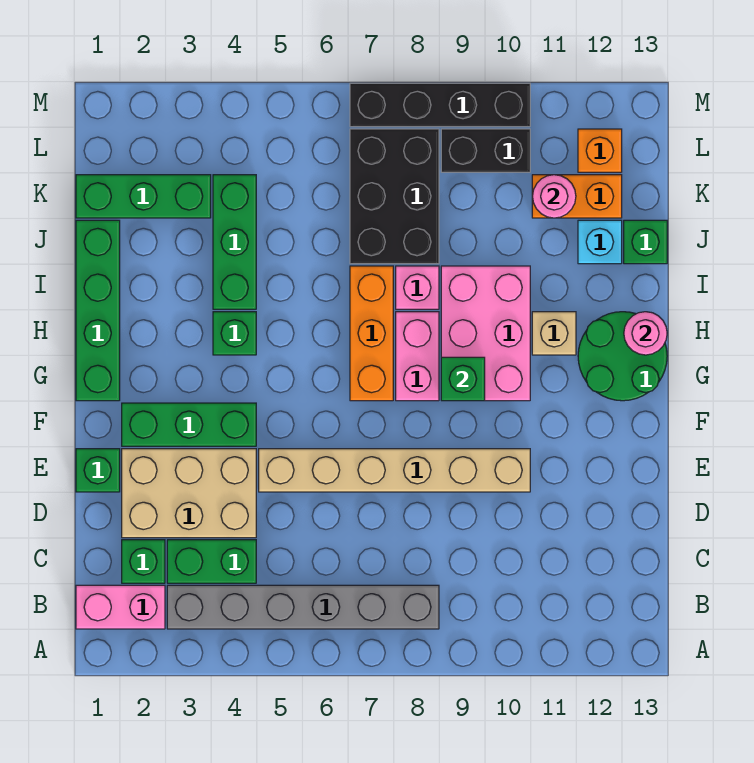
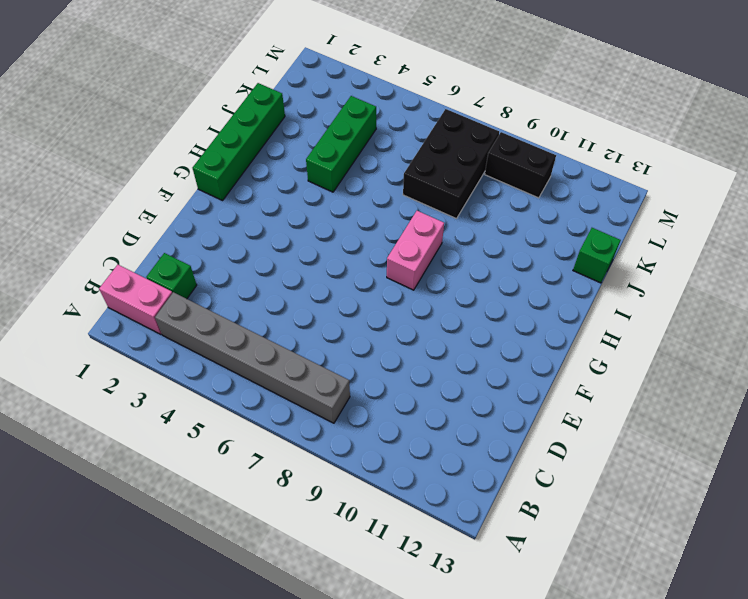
none -> green brick C3:C4 level 1
none -> tan brick D2:E4 level 1
none -> green brick E1 level 1

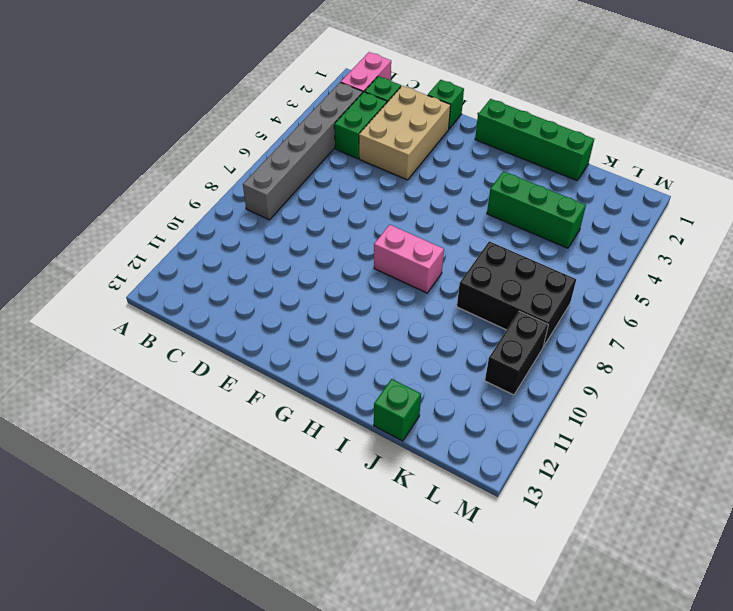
none -> tan brick E5:E10 level 1
none -> green brick F2:F4 level 1
none -> orange brick G7:I7 level 1

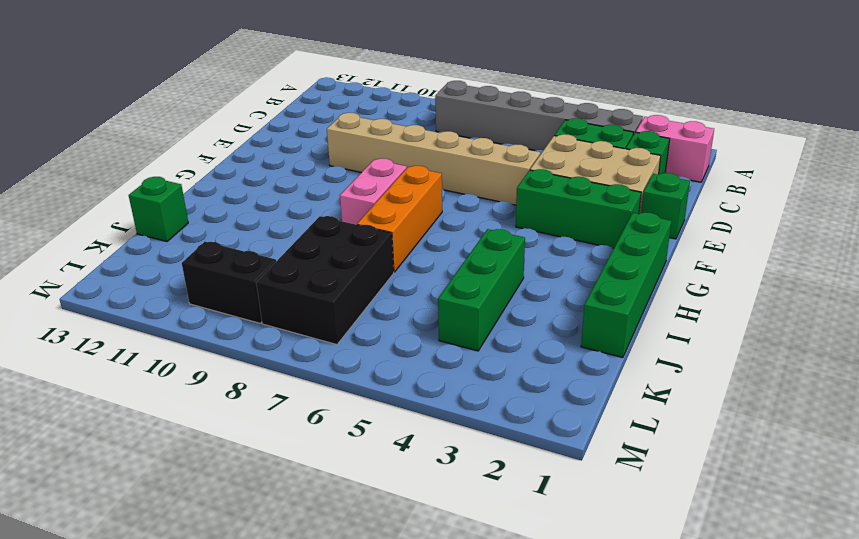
none -> pink brick G9:I10 level 1
none -> green round brick G12:H13 level 1
none -> green brick H4 level 1

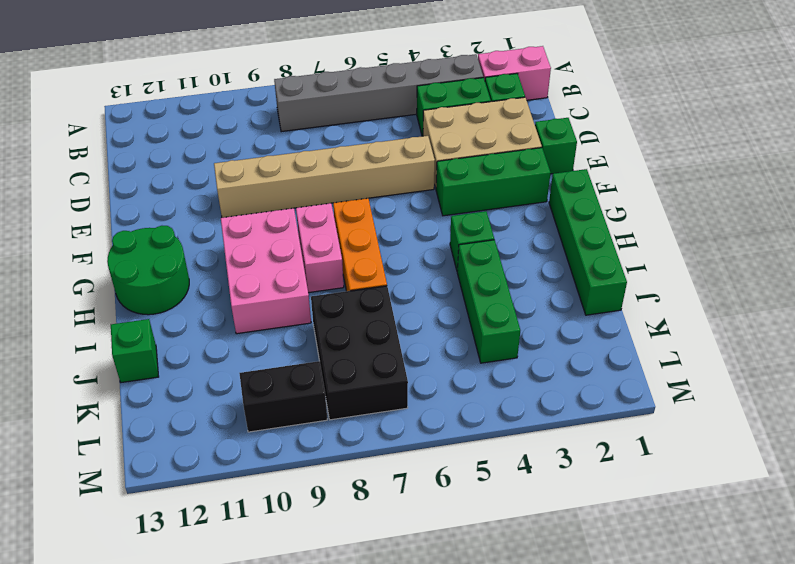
none -> tan brick H11 level 1
none -> pink brick I8 level 1
none -> cyan brick J12 level 1

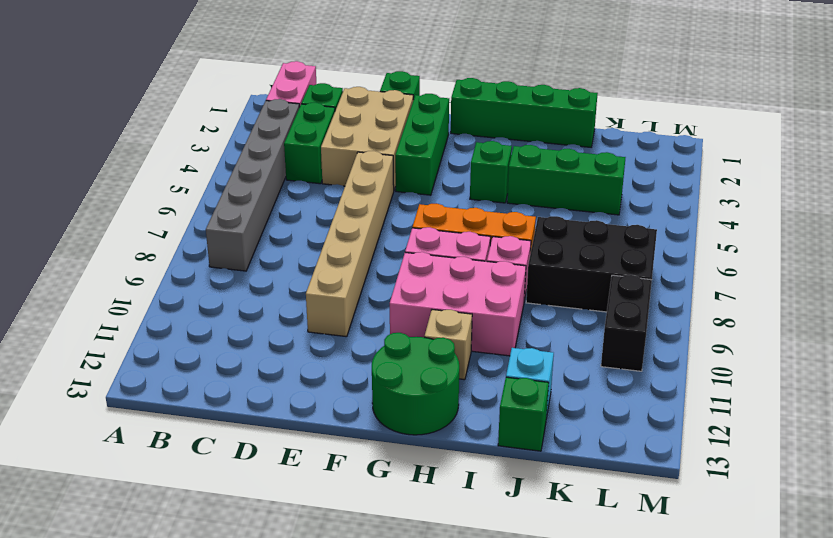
none -> green brick K1:K3 level 1
none -> orange brick K11:K12 level 1
none -> orange brick L12 level 1

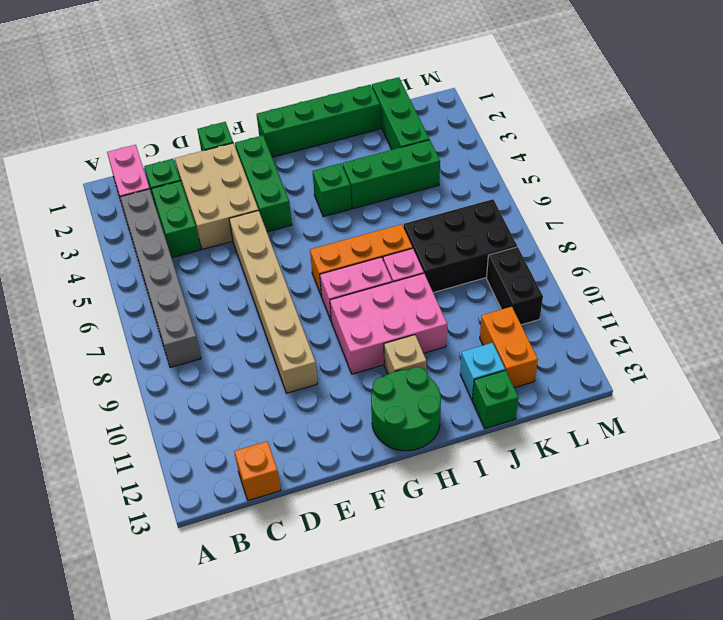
orange brick C13 level 1 -> orange brick L12 level 1
none -> black brick M7:M10 level 1
none -> green brick G9 level 2
none -> pink round brick H13 level 2

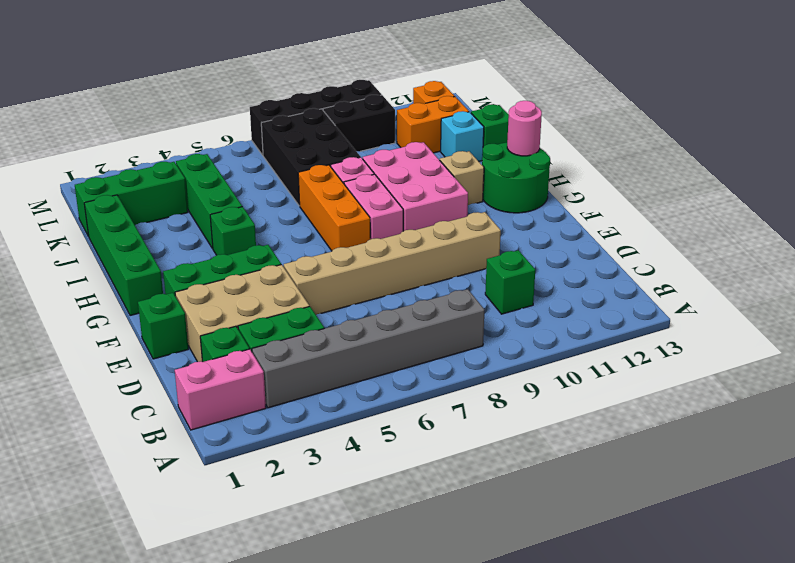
green brick C10 level 1 -> green brick G9 level 2
none -> pink round brick K11 level 2

